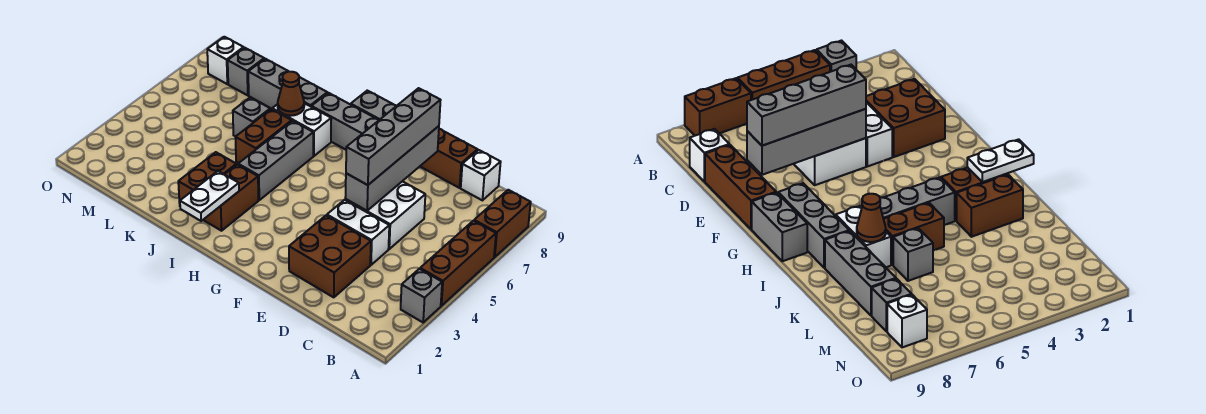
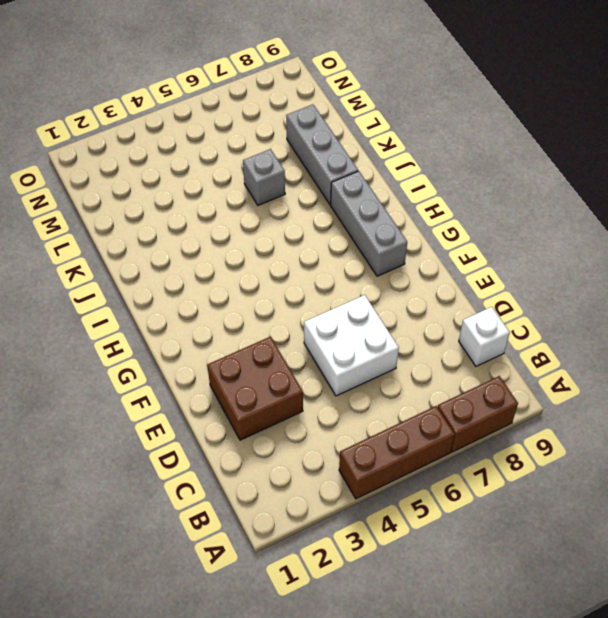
none -> grey brick A3 level 1
none -> white brick D4:E4 level 1
none -> brown brick D9:F9 level 1

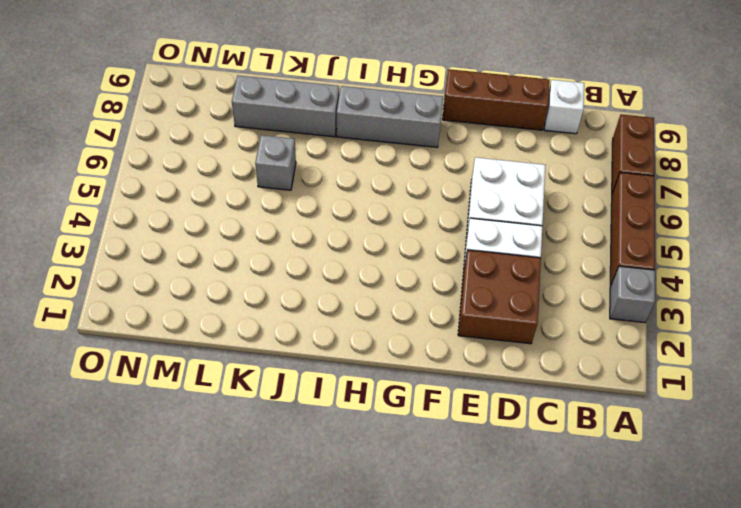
none -> grey brick G9:H9 level 1
none -> brown brick I2:I3 level 1
none -> grey brick I4:I6 level 1

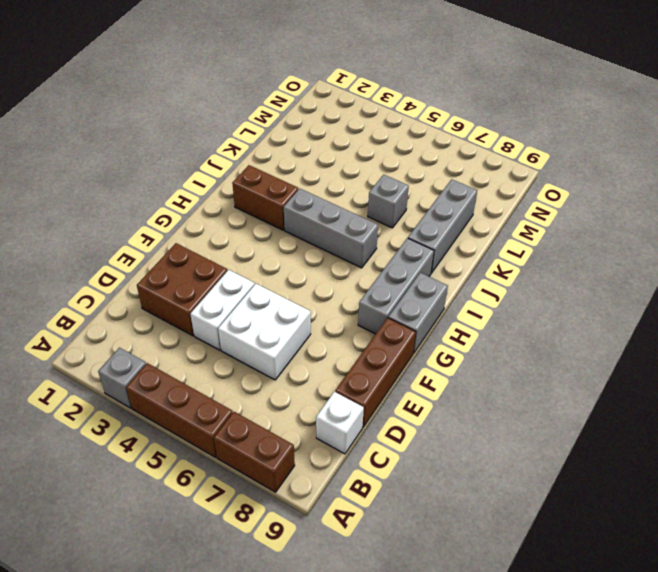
none -> white brick I7:J7 level 1
none -> brown brick J2:J3 level 1
none -> brown brick J5:J6 level 1

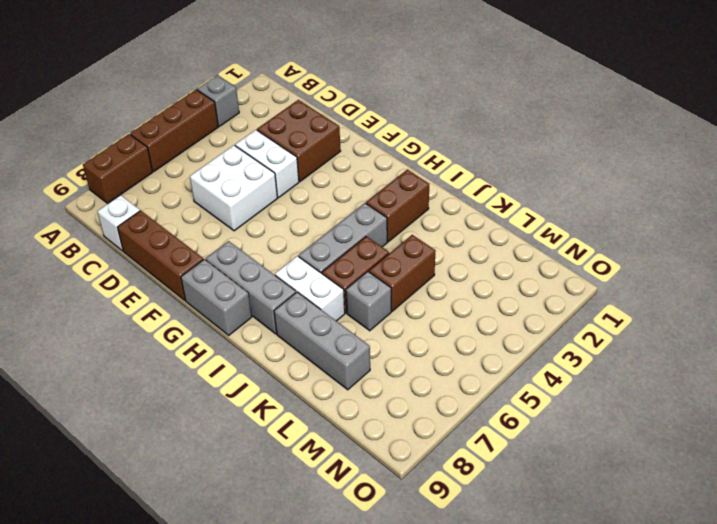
brown brick K4:K5 level 1 -> brown brick J2:J3 level 1
none -> grey brick M8 level 1
none -> white brick N8 level 1
none -> grey brick E5:E8 level 2

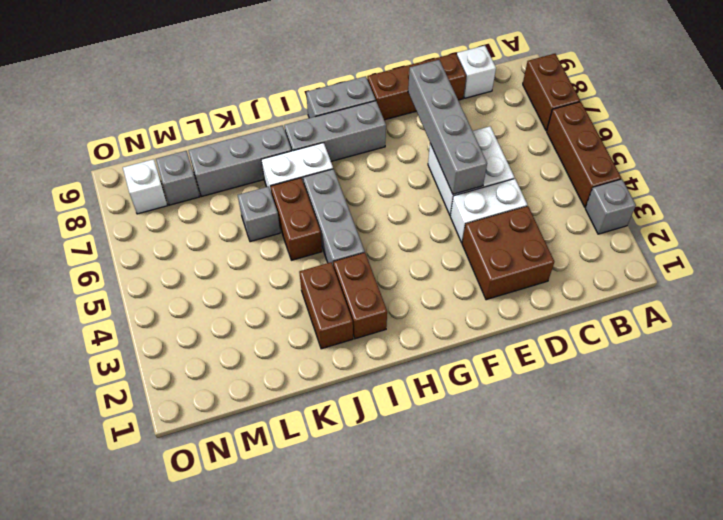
none -> white plate I1:I2 level 2
none -> brown cone J7 level 2
none -> grey brick E5:E8 level 3

